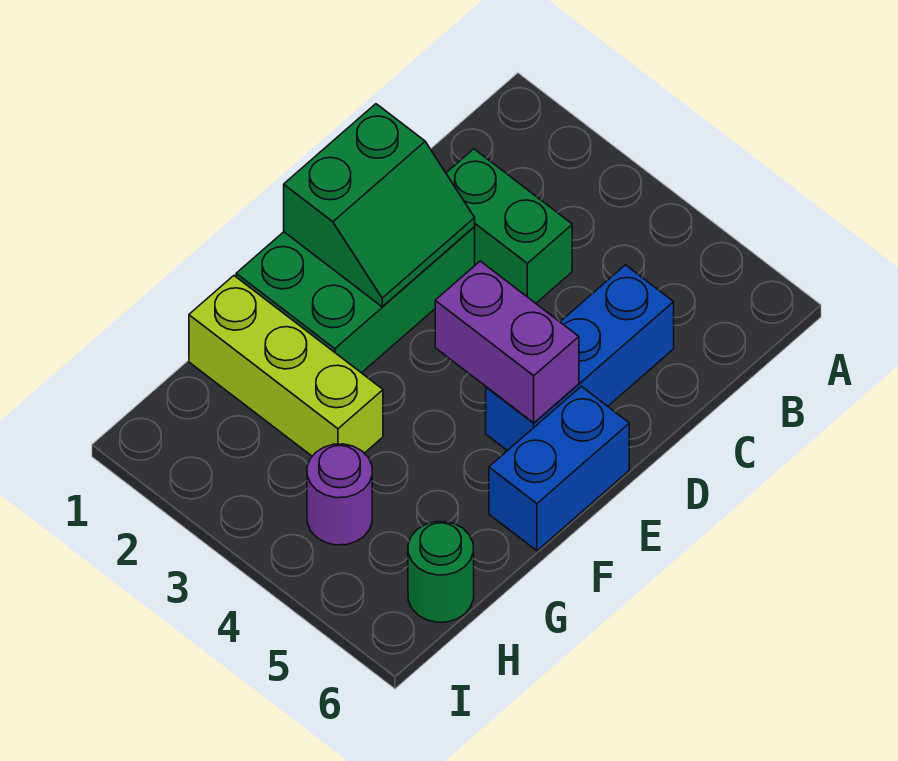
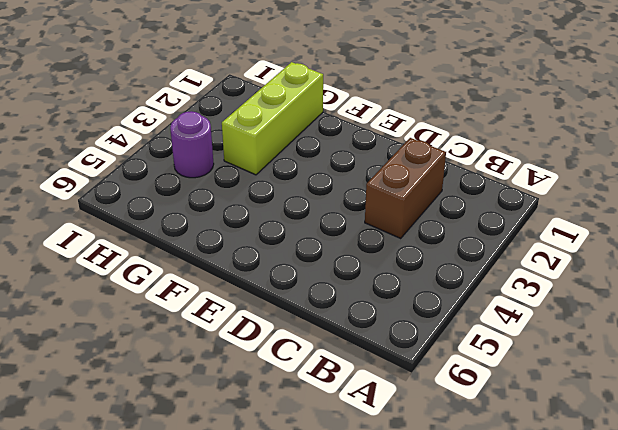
brown brick C2:C3 level 1 -> green brick C2:C3 level 1
none -> blue brick C5:E5 level 1
none -> green brick D1:F2 level 1

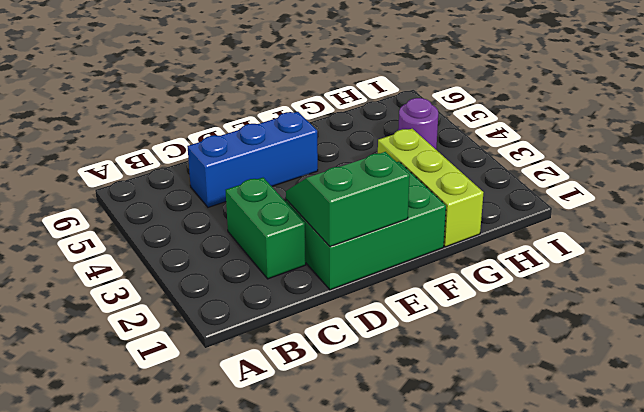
none -> blue brick E6:F6 level 1
none -> green round brick H6 level 1

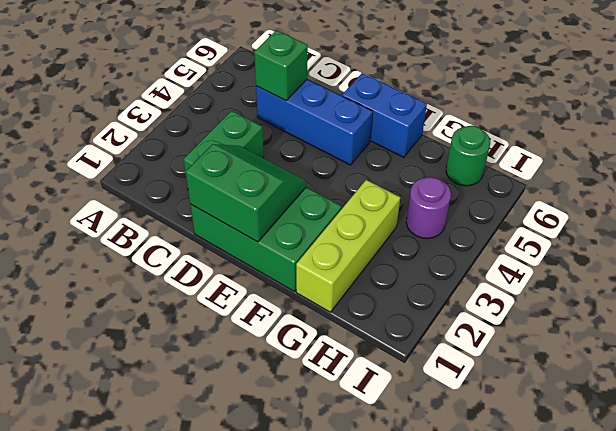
green brick C5 level 2 -> none
none -> purple brick E4:E5 level 2

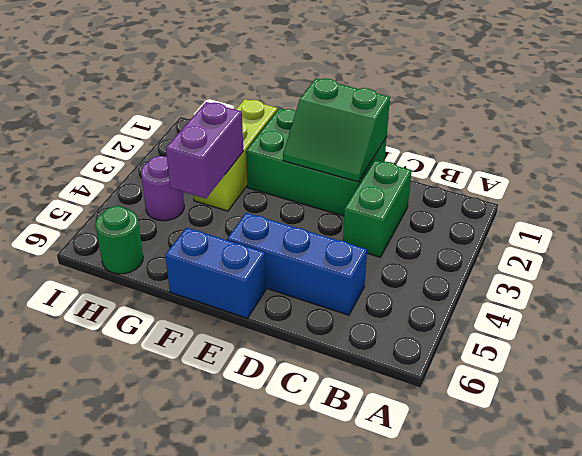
purple brick G3:G4 level 2 -> purple brick E4:E5 level 2

